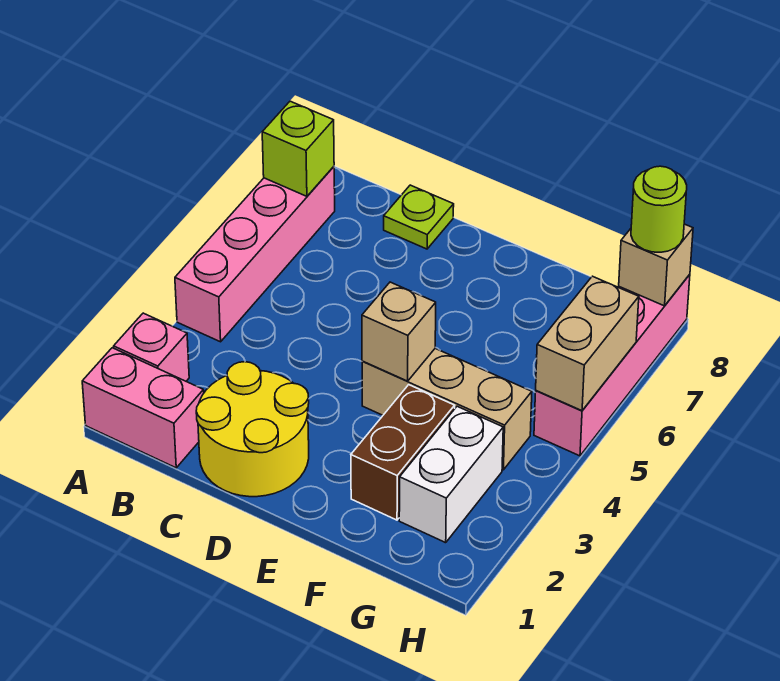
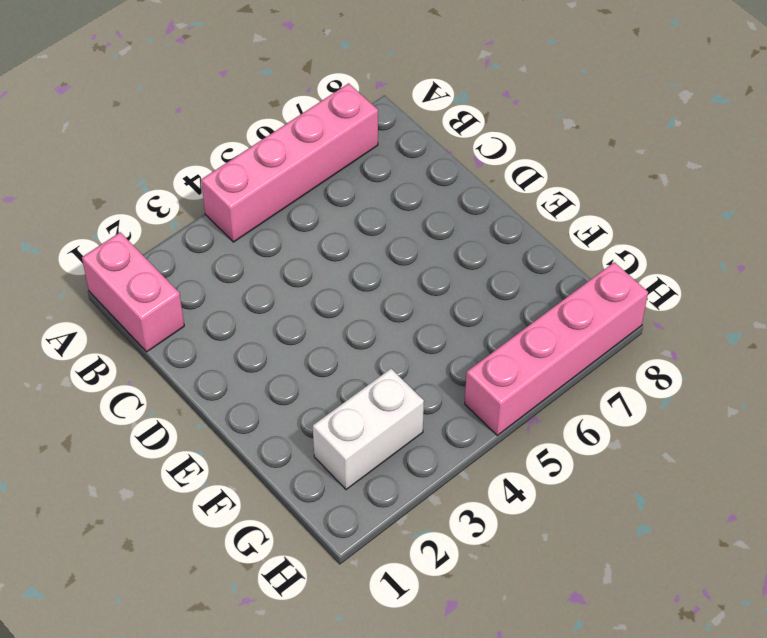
none -> pink brick A2 level 1
none -> yellow round brick C1:D2 level 1
none -> lime plate C8 level 1

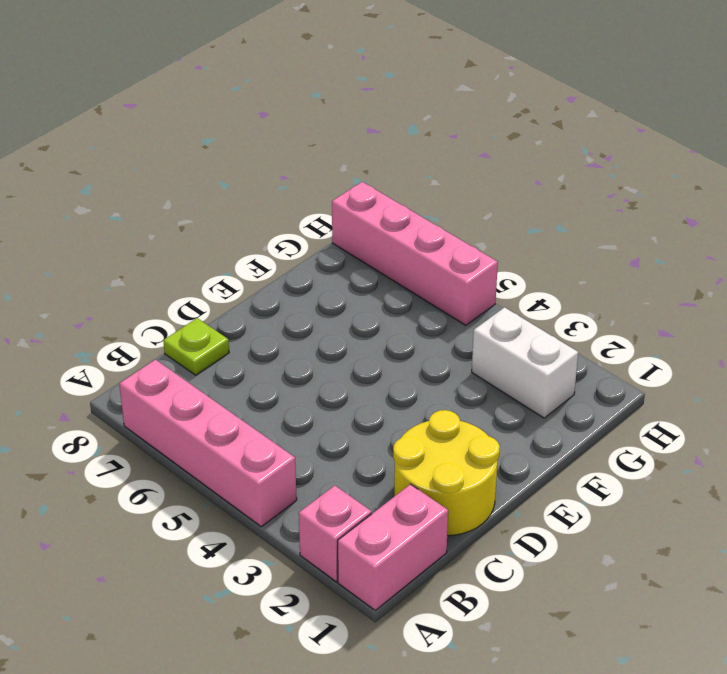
none -> tan brick E4:G4 level 1
none -> brown brick F2:F3 level 1
none -> lime brick A7 level 2

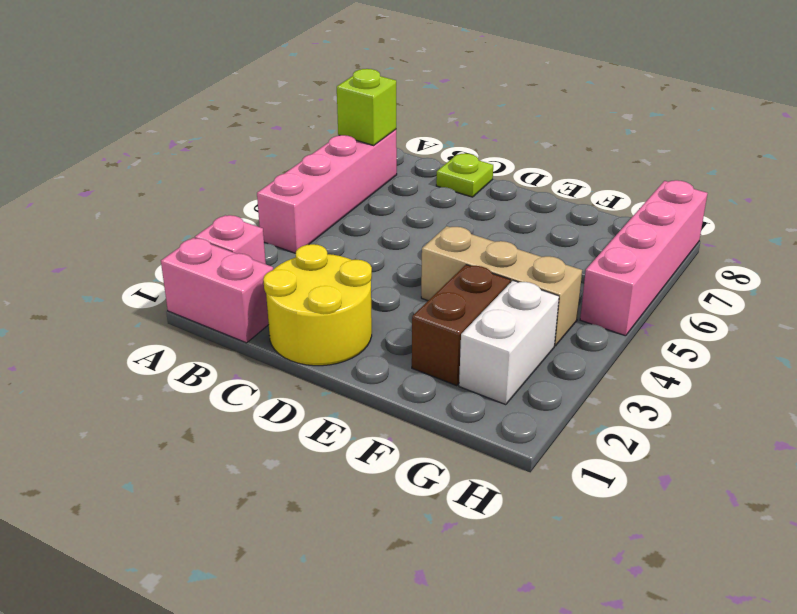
none -> tan brick E4 level 2
none -> tan brick H5:H6 level 2
none -> tan brick H8 level 2

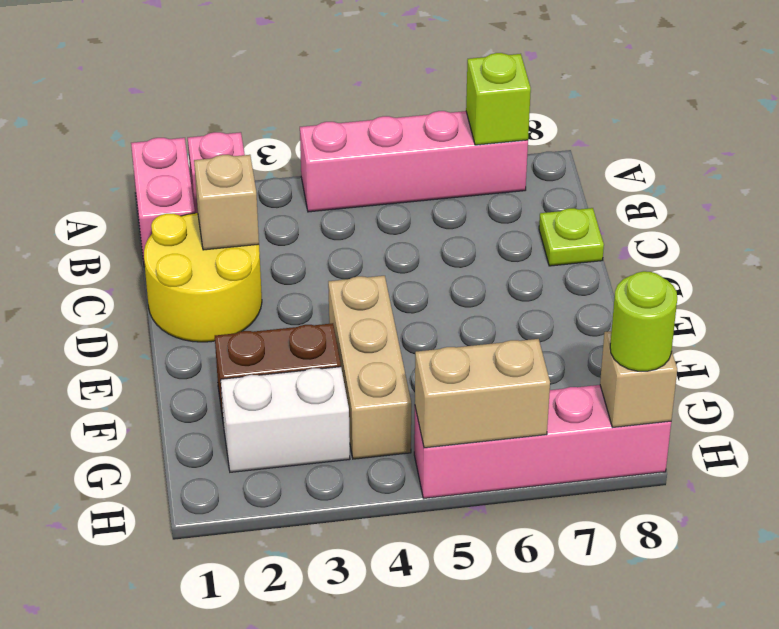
tan brick C2 level 2 -> tan brick E4 level 2

